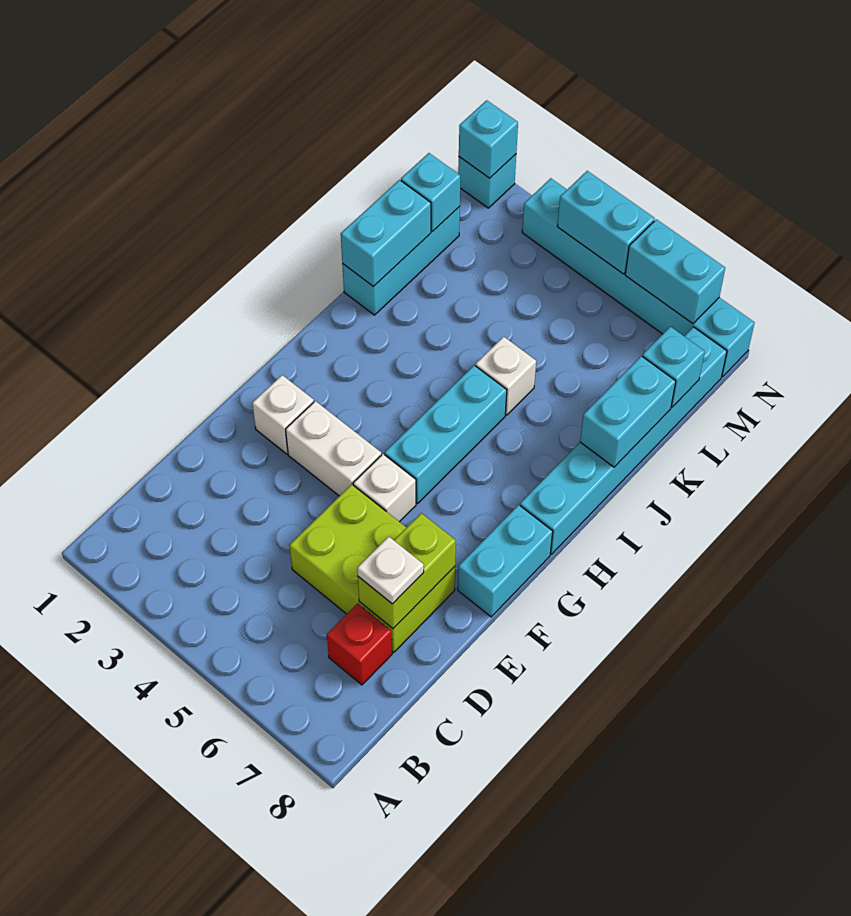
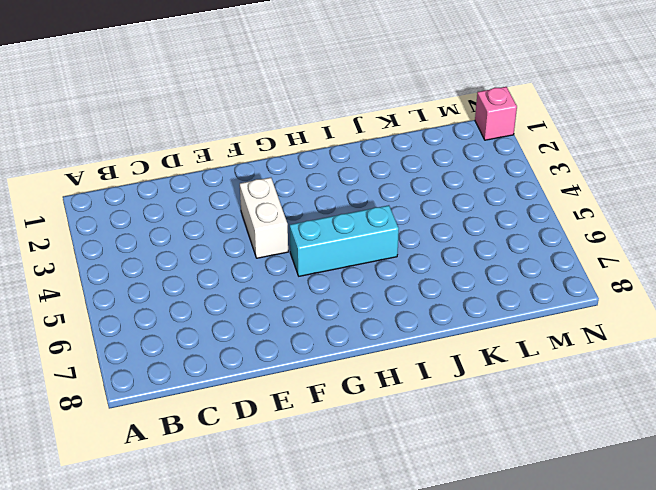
pink brick N1 level 1 -> cyan brick N1 level 1
none -> red brick C7 level 1
none -> lime brick D5:E7 level 1
none -> white brick F2 level 1

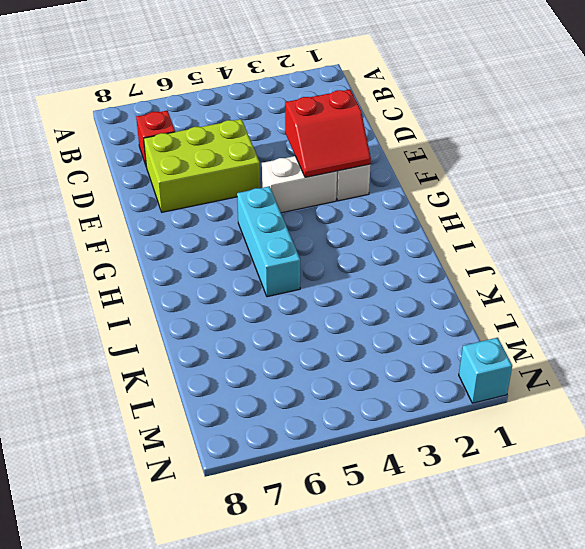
red slope E2:F3 level 2 top E -> none
none -> white brick F5 level 1
none -> cyan brick F8:G8 level 1
none -> cyan brick H8:M8 level 1

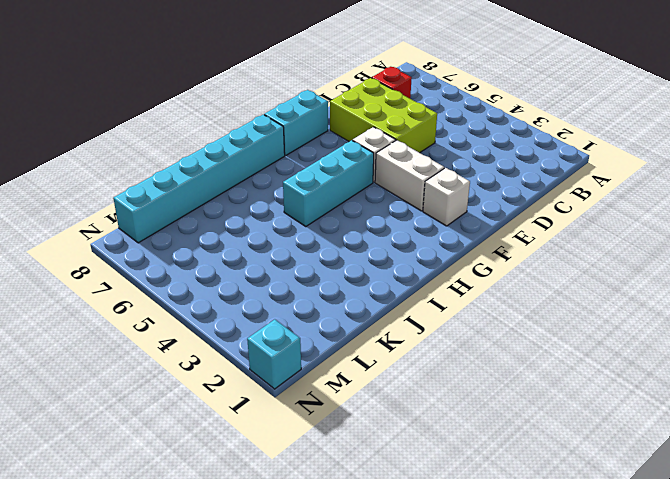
none -> cyan brick J1:L1 level 1
none -> white brick J5 level 1
none -> cyan brick N3:N8 level 1

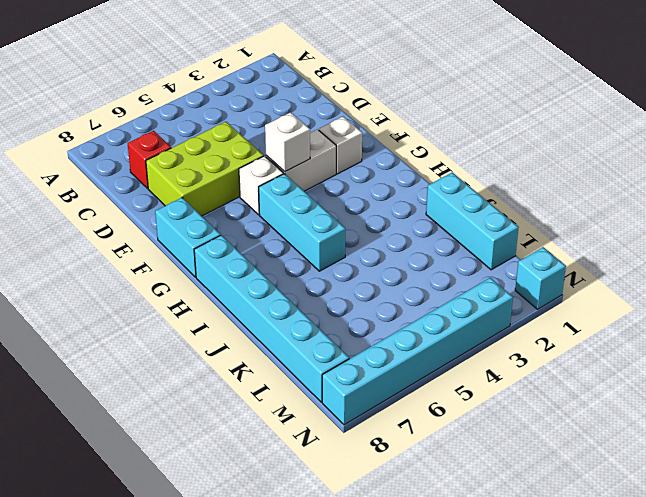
white brick F4 level 2 -> white brick J5 level 1
none -> lime brick D7:E7 level 2
none -> cyan brick J1:K1 level 2
none -> cyan brick J8:K8 level 2

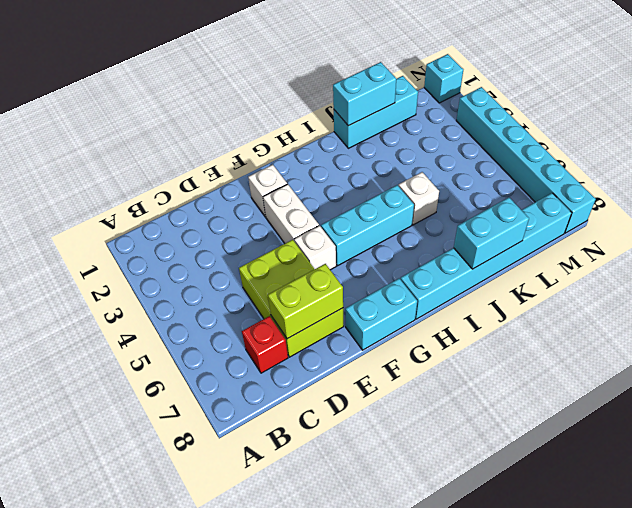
none -> cyan brick L1 level 2
none -> cyan brick L8 level 2
none -> cyan brick N1 level 2

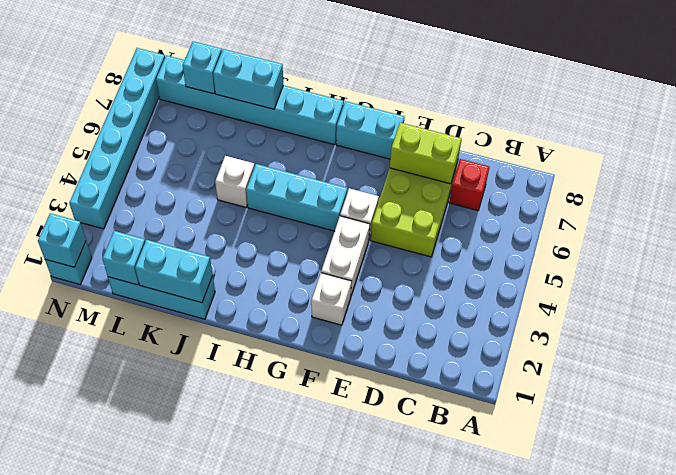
none -> cyan brick N4:N5 level 2
none -> cyan brick N6:N7 level 2
none -> white plate D7 level 3

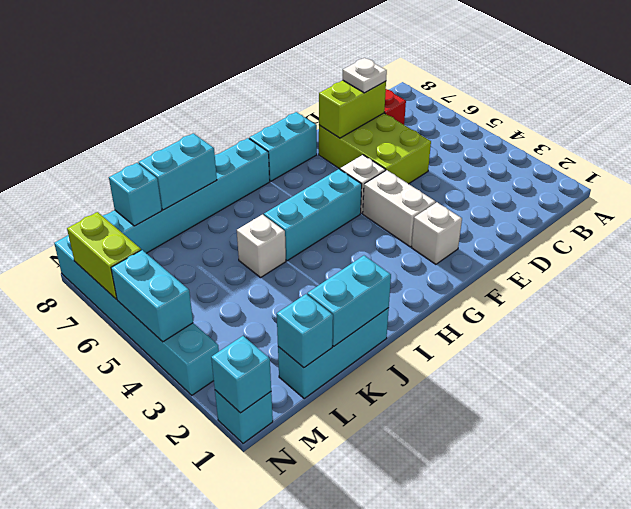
lime brick N6:N7 level 2 -> cyan brick N6:N7 level 2

